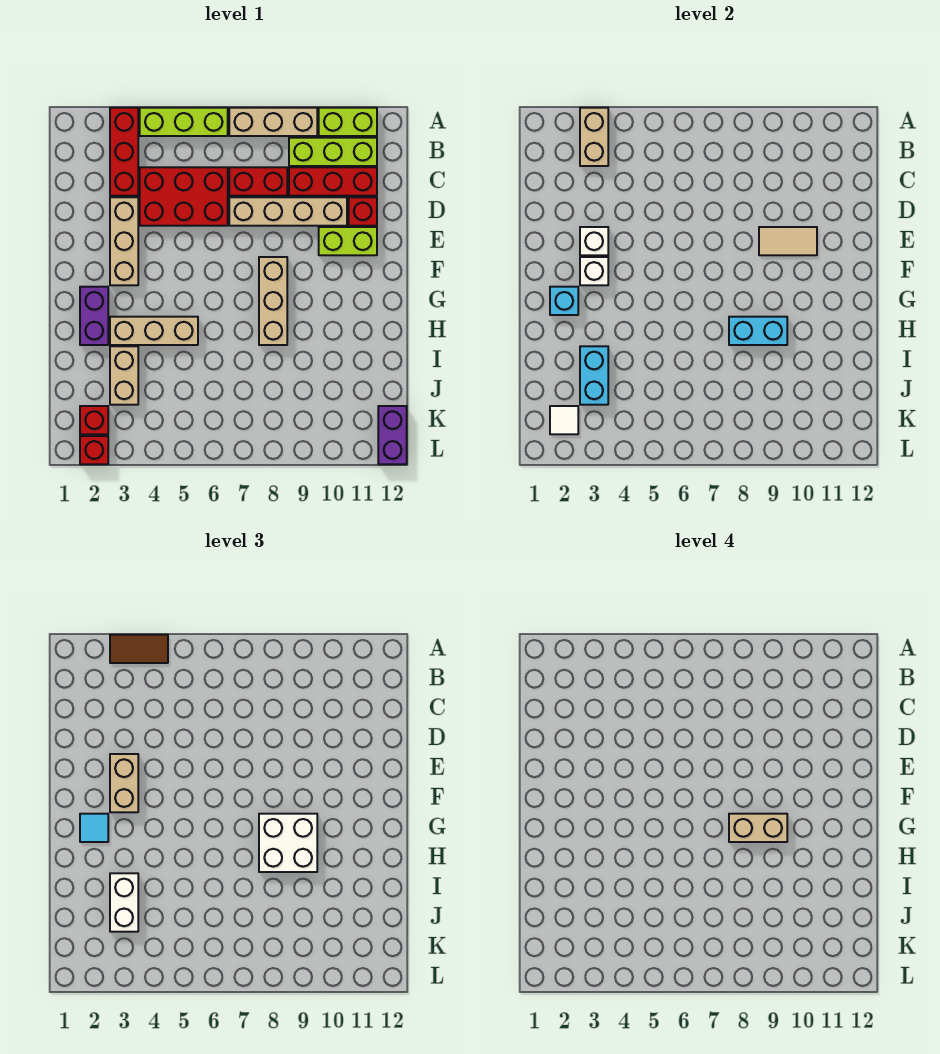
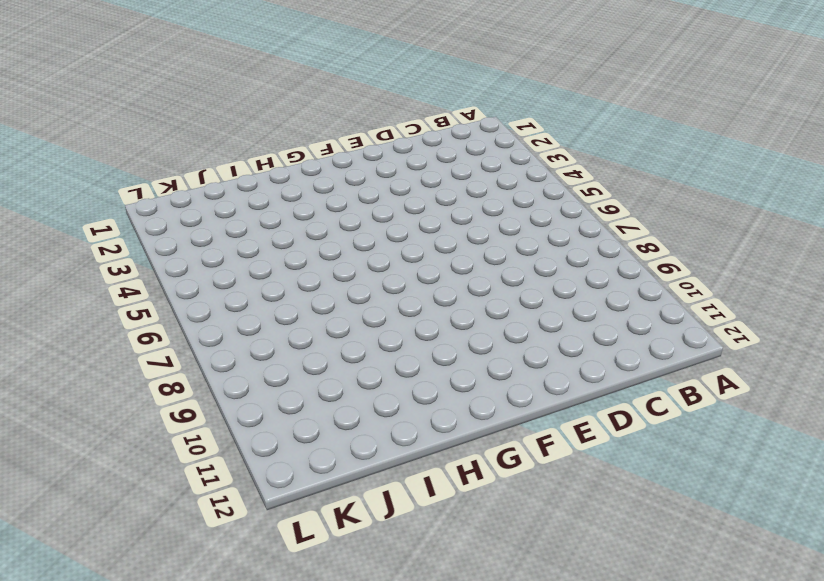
none -> red brick A3:C3 level 1
none -> lime brick A4:A6 level 1
none -> tan brick A7:A9 level 1
none -> lime brick A10:A11 level 1

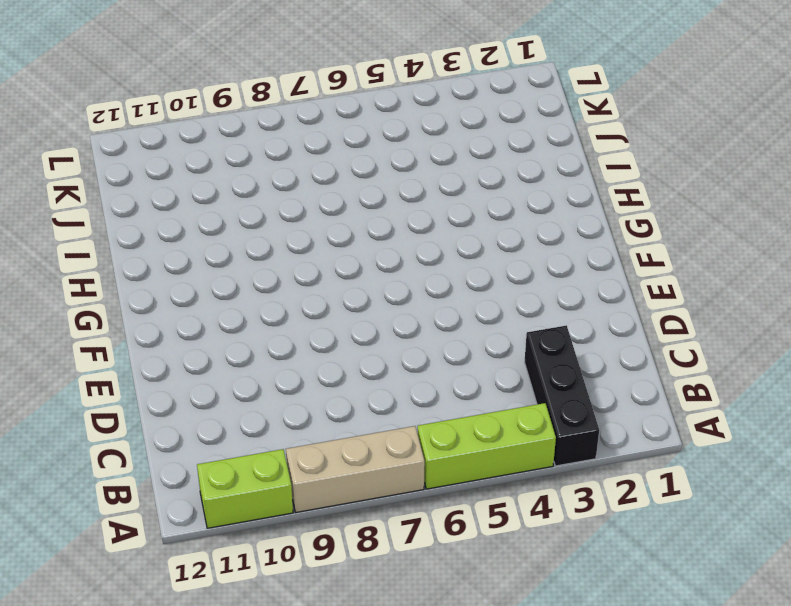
black brick A3:C3 level 1 -> red brick A3:C3 level 1
none -> lime brick B9:B11 level 1
none -> red brick C4:D6 level 1
none -> red brick C7:C8 level 1
none -> red brick C9:C11 level 1

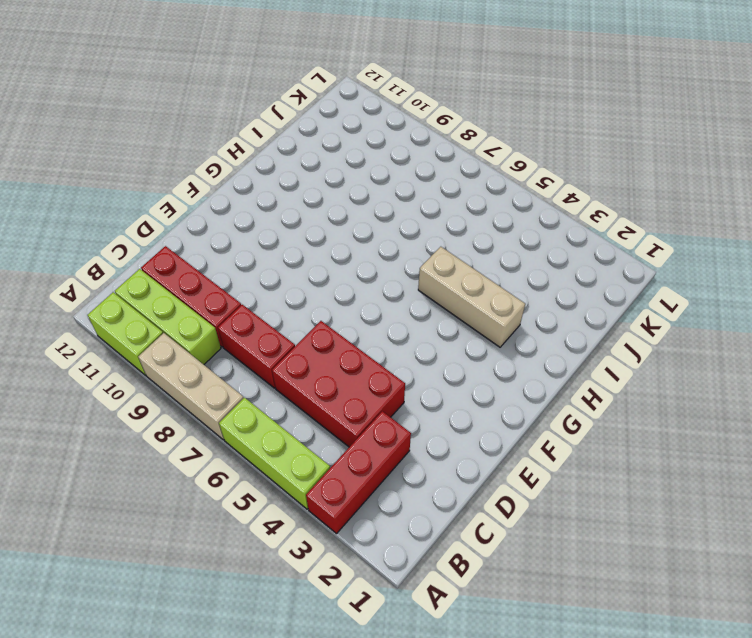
none -> tan brick D3:F3 level 1
none -> tan brick D7:D10 level 1
none -> red brick D11 level 1
none -> lime brick E10:E11 level 1

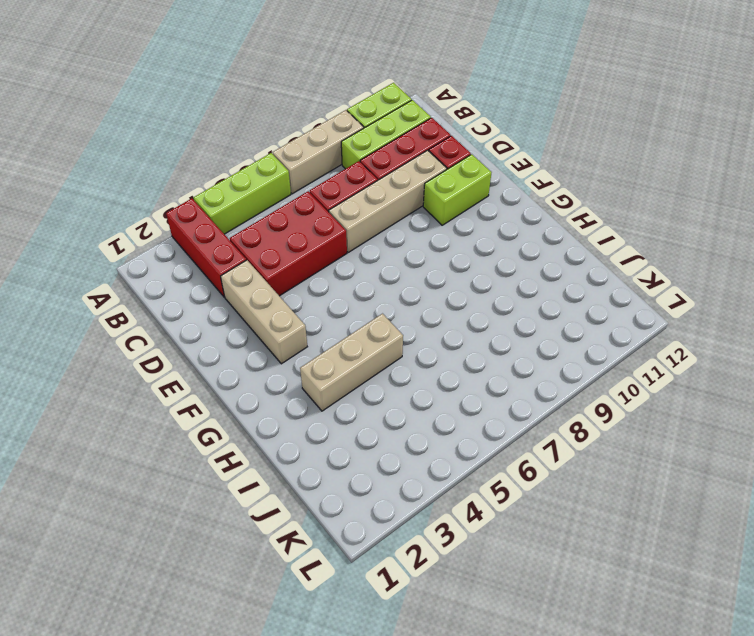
none -> tan brick F8:H8 level 1
none -> purple brick G2:H2 level 1
none -> tan brick I3:J3 level 1
none -> red brick K2 level 1

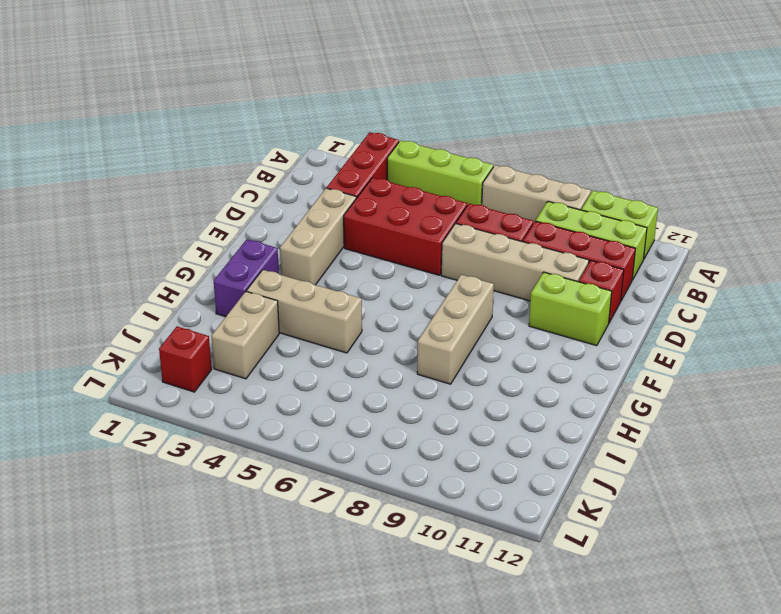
none -> purple brick K12:L12 level 1
none -> red brick L2 level 1
none -> tan brick A3:B3 level 2
none -> white brick E3 level 2

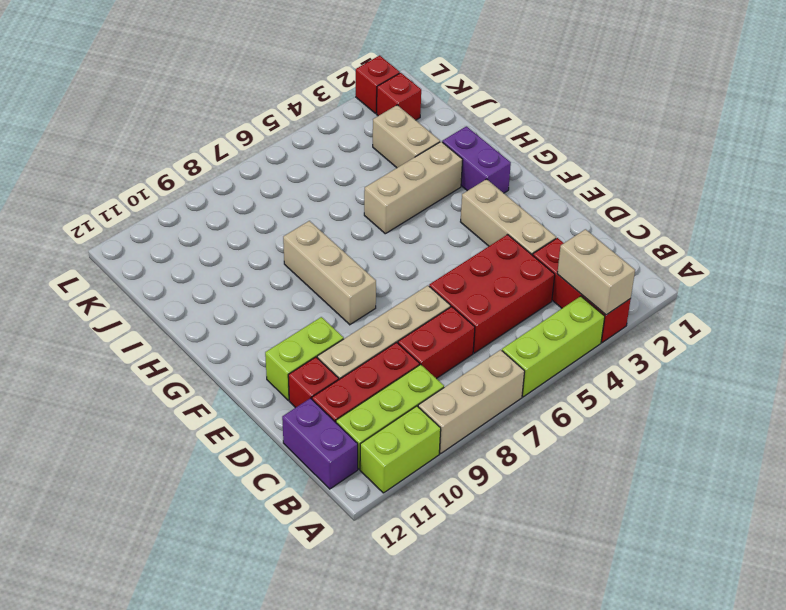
purple brick B12:C12 level 1 -> purple brick K12:L12 level 1
none -> white brick E3 level 2
none -> tan tile E9:E10 level 2
none -> white brick F3 level 2
none -> cyan brick G2 level 2

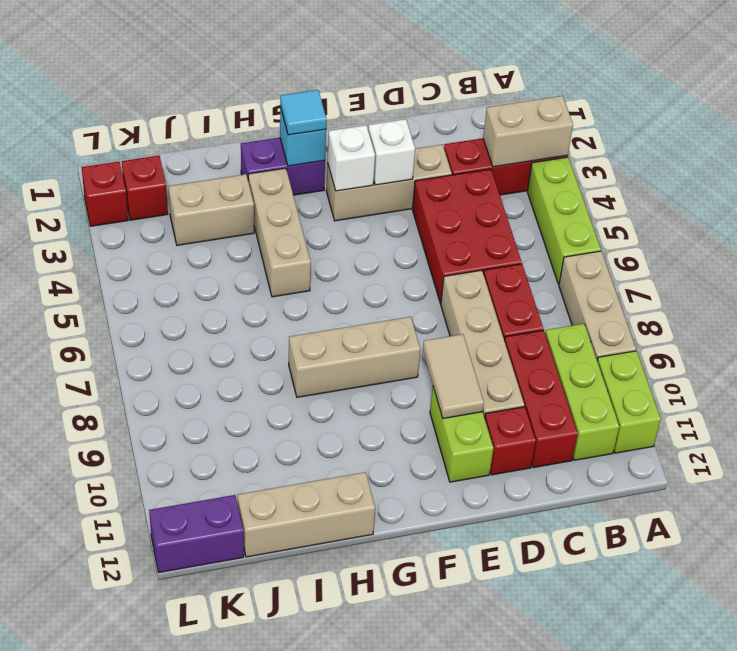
tan brick H12:J12 level 1 -> none
none -> cyan brick H8:H9 level 2
none -> cyan brick I3:J3 level 2
none -> white tile K2 level 2
none -> brown tile A3:A4 level 3

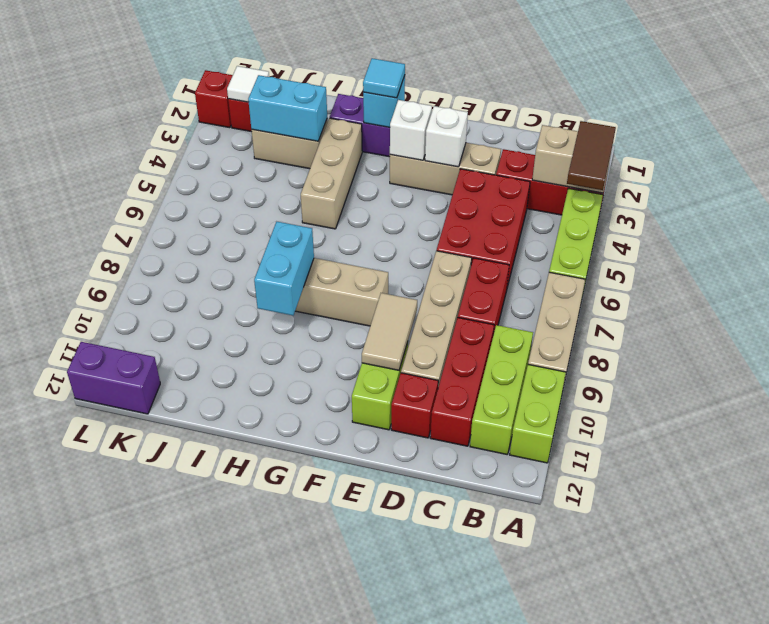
none -> tan brick E3:F3 level 3
none -> white brick G8:H9 level 3
none -> white brick I3:J3 level 3
none -> tan brick G8:G9 level 4

